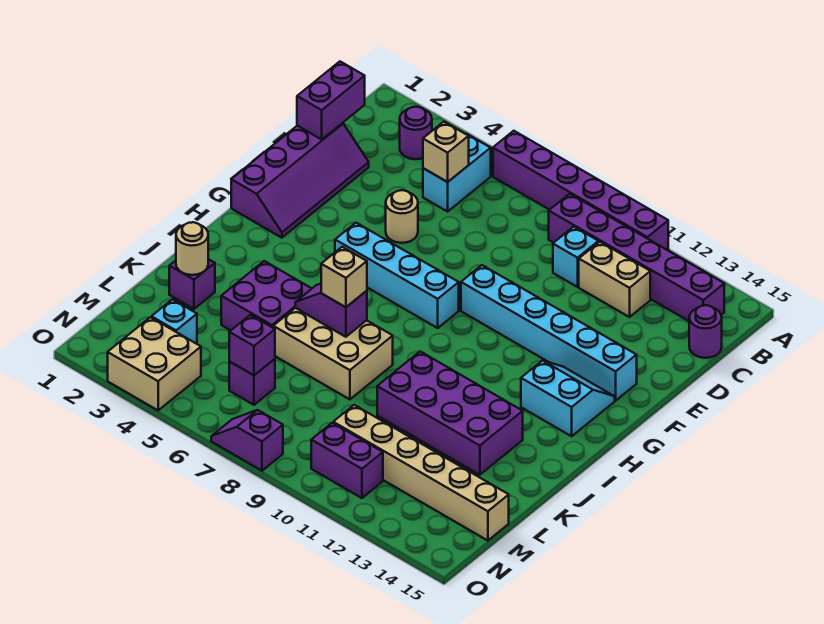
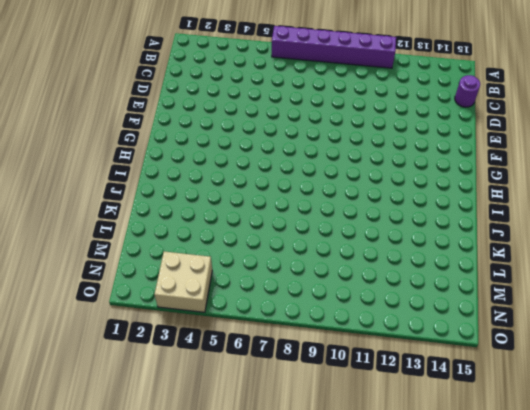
none -> purple round brick B3 level 1
none -> cyan brick B5:C5 level 1
none -> purple brick B9:B14 level 1

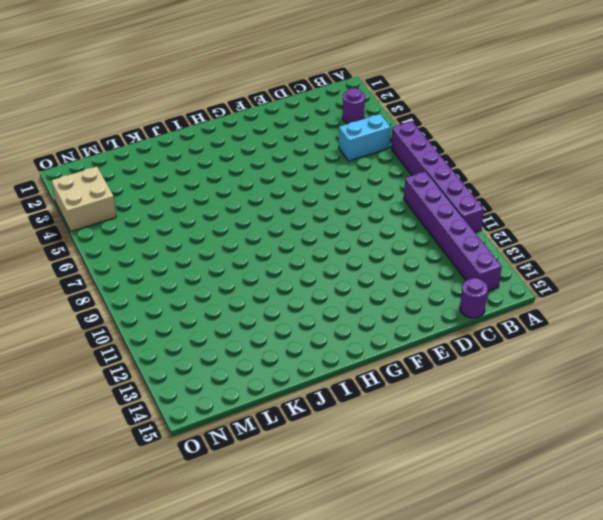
none -> cyan brick C10 level 1
none -> tan brick C11:C12 level 1
none -> purple slope D1:G2 level 1 top 1

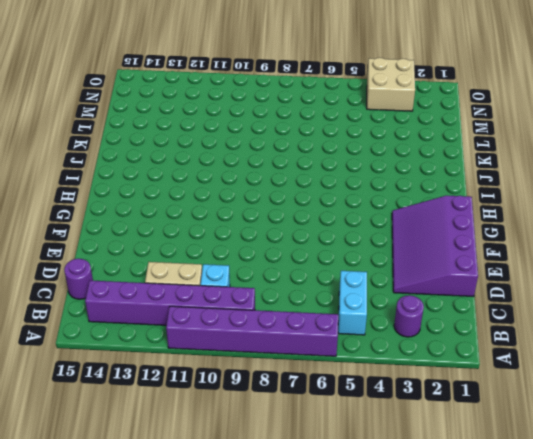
purple slope D1:G3 level 1 top 1 -> purple slope D1:G2 level 1 top 1
none -> tan round brick E5 level 1
none -> cyan brick F9:F14 level 1
none -> cyan brick G5:G8 level 1

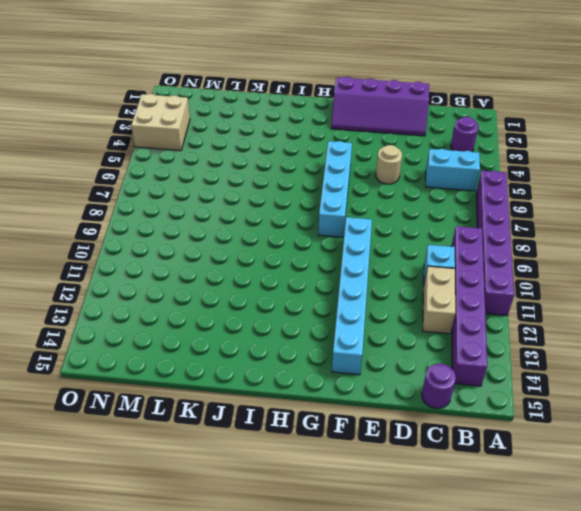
none -> cyan slope G13:H14 level 1 top H
none -> purple brick J4:K5 level 1
none -> tan brick J6:K8 level 1

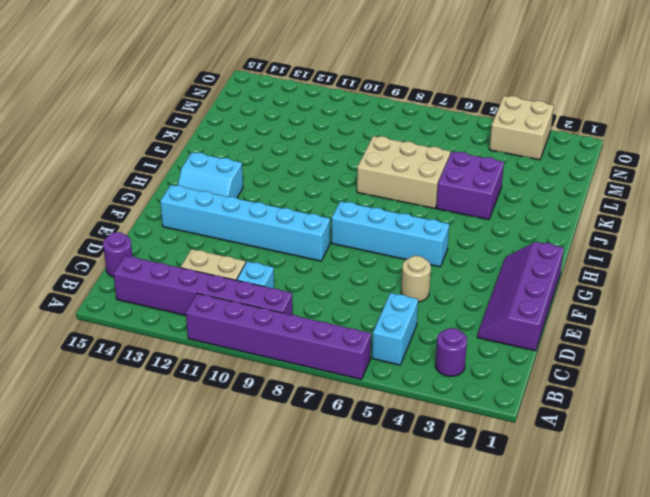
none -> purple brick J10:K13 level 1
none -> purple brick K2 level 1
none -> cyan brick M3 level 1

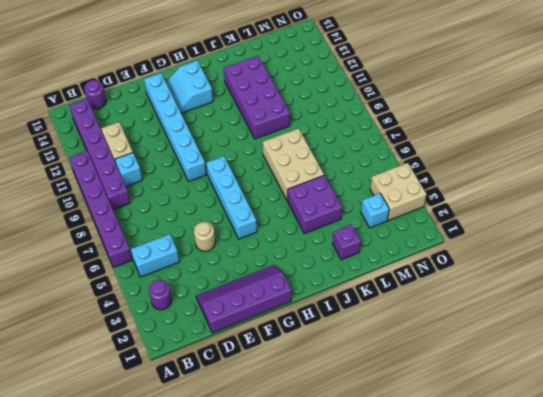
none -> purple brick M6 level 1
none -> tan brick M10:M15 level 1
none -> purple brick N10:N11 level 1

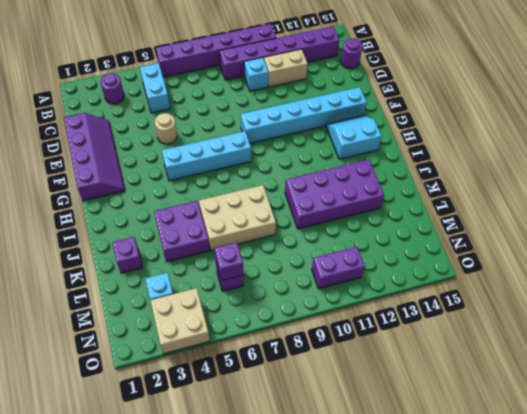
none -> tan brick M10:M15 level 1
none -> purple slope O7:O8 level 1 top 8
none -> purple brick C1:D1 level 2

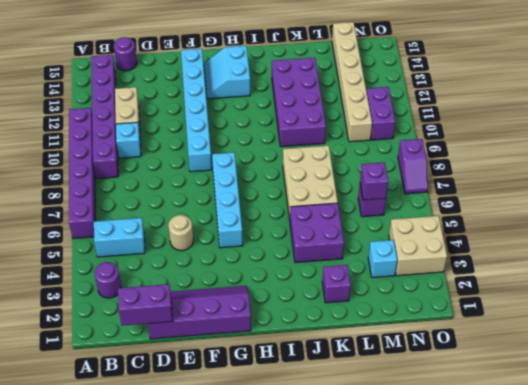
none -> tan brick C5 level 2
none -> purple slope J6:J7 level 2 top 7
none -> tan round brick K2 level 2

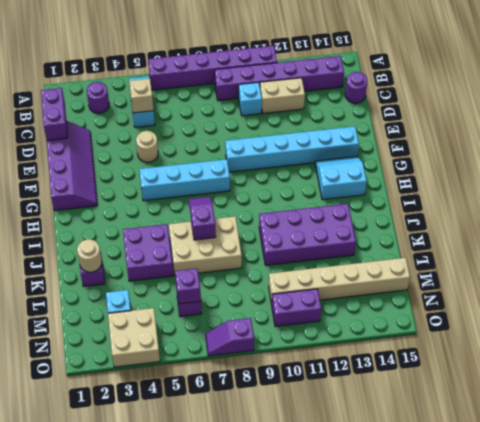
purple slope I7:J7 level 2 top J -> purple slope J6:J7 level 2 top 7
none -> tan brick J7 level 3

